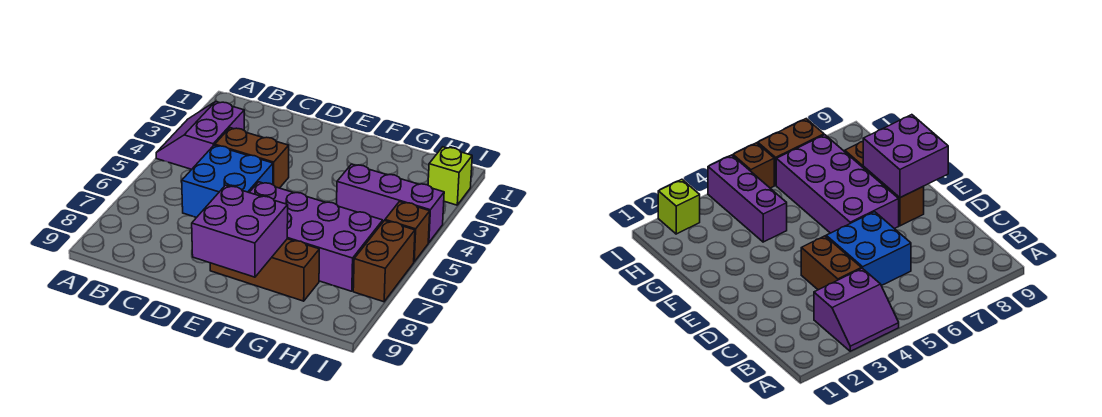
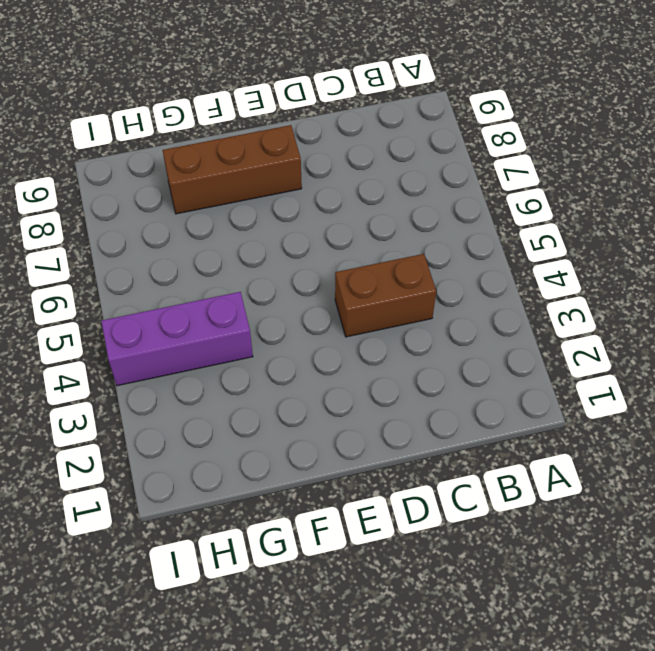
none -> purple slope A3:B4 level 1 top B
none -> blue brick C5:D6 level 1

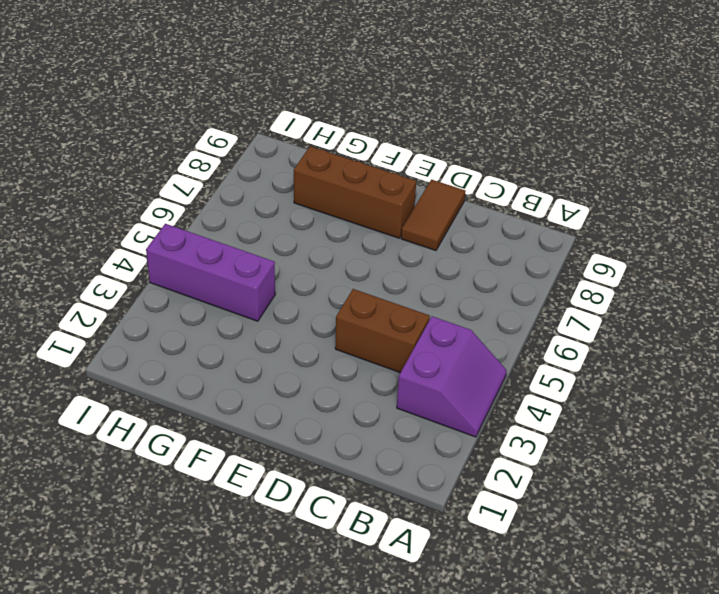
brown tile D8:D9 level 1 -> none
none -> blue brick C5:D6 level 1
none -> purple brick E6:H7 level 1

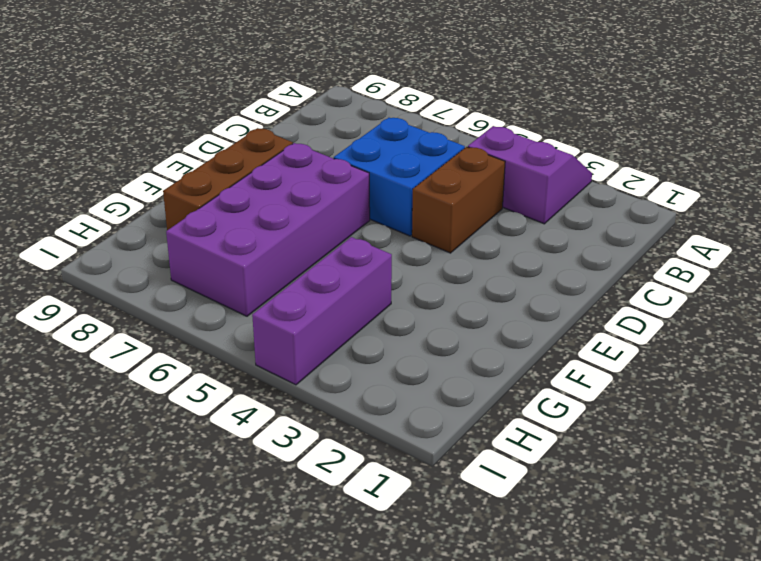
none -> lime brick I2 level 1
none -> brown brick I5 level 1

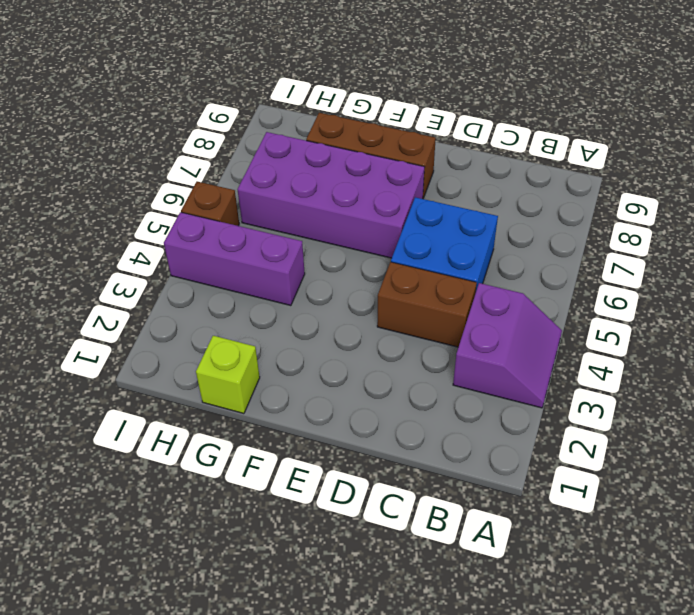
lime brick G1 level 1 -> lime brick I2 level 1
none -> brown brick I6:I7 level 1
none -> purple brick E8:F9 level 2

